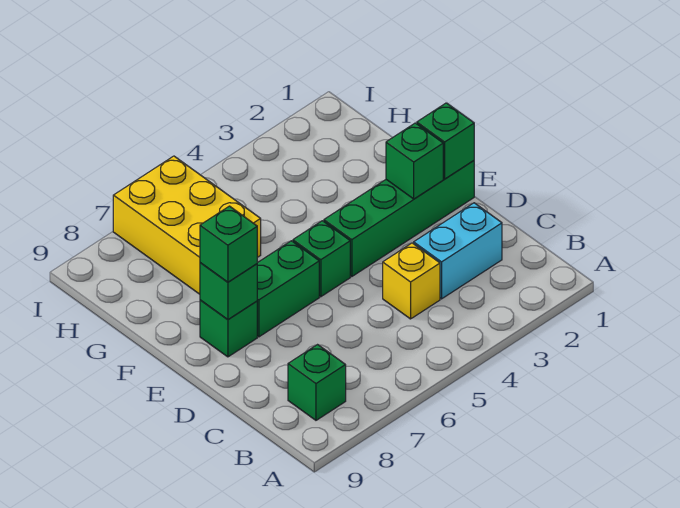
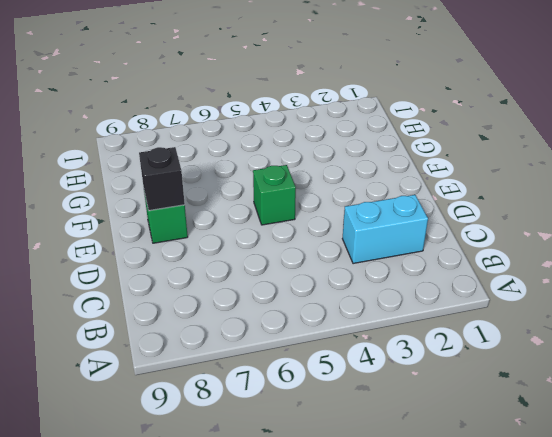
black brick E8 level 2 -> green brick E8 level 2
none -> green brick B8 level 1
none -> yellow brick C4 level 1
none -> green brick E1:E4 level 1

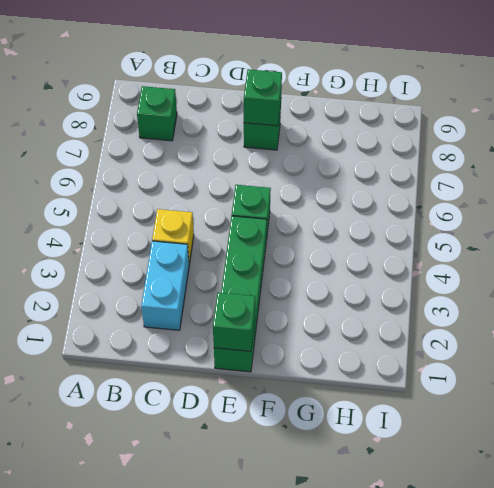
none -> green brick E6:E7 level 1
none -> yellow brick G6:I7 level 1
none -> green brick E2 level 2

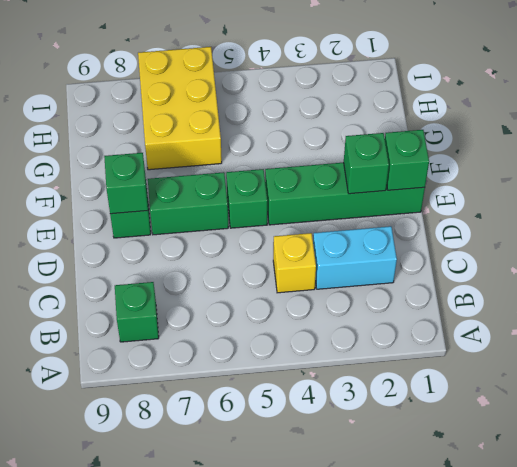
none -> green brick E8 level 3

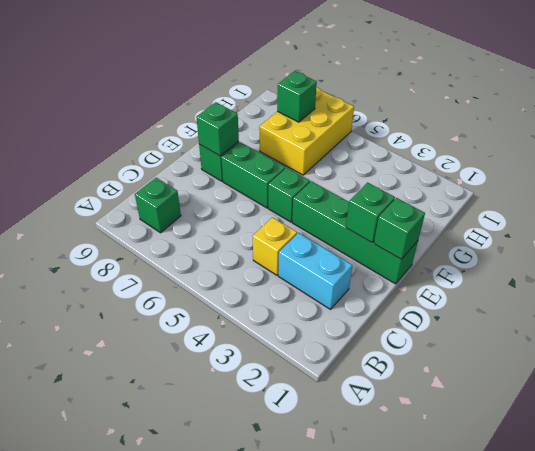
green brick H7 level 2 -> green brick E8 level 3

